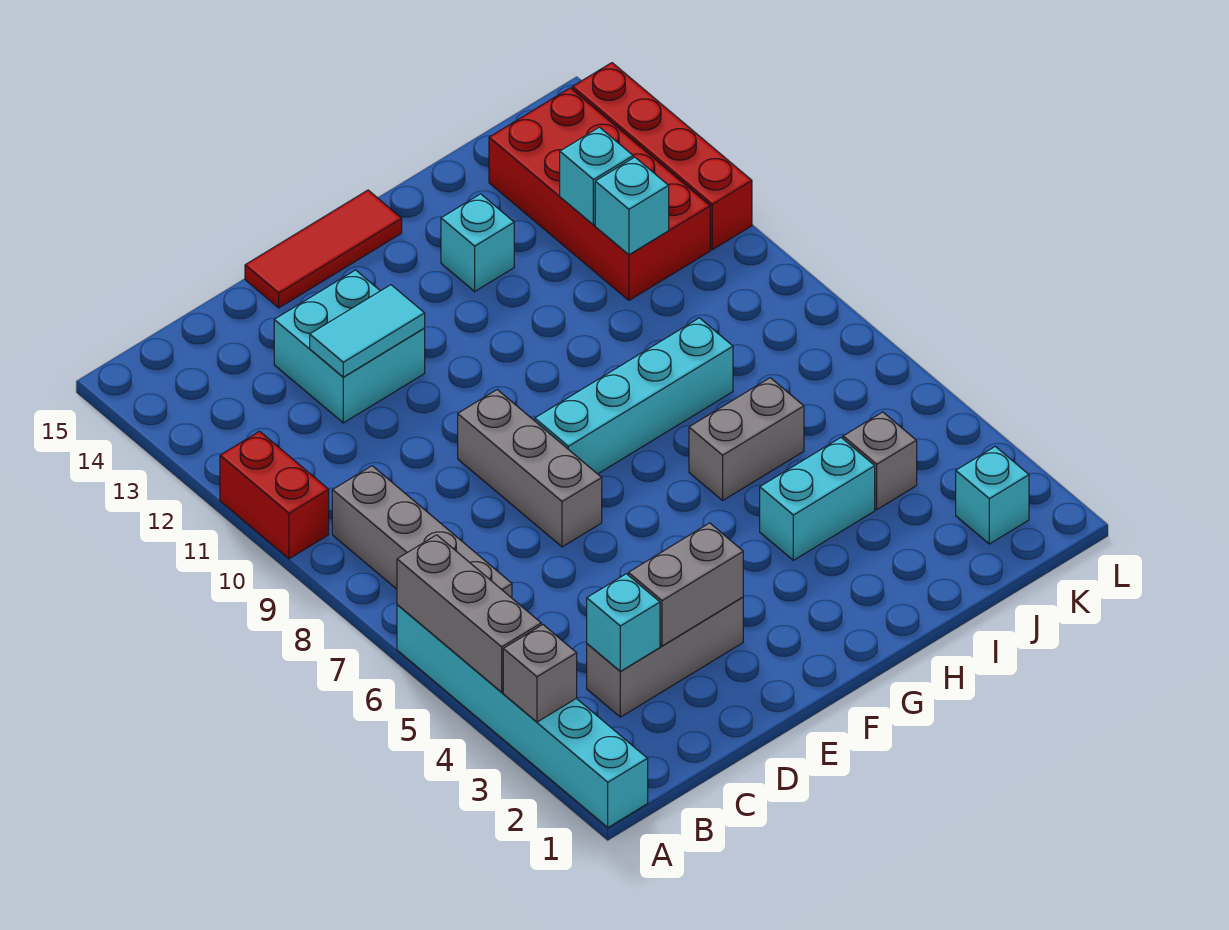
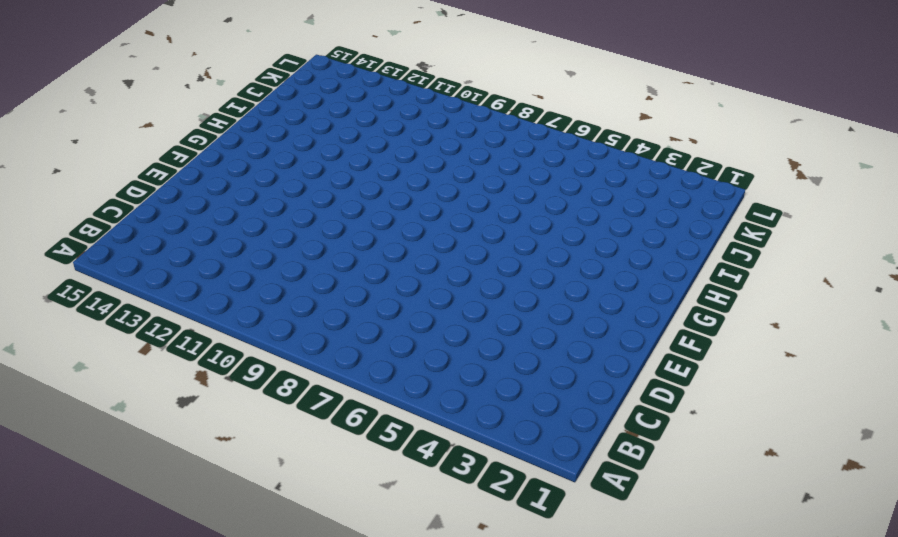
none -> cyan brick A1:A6 level 1
none -> red brick A10:A11 level 1
none -> grey brick B6:B9 level 1

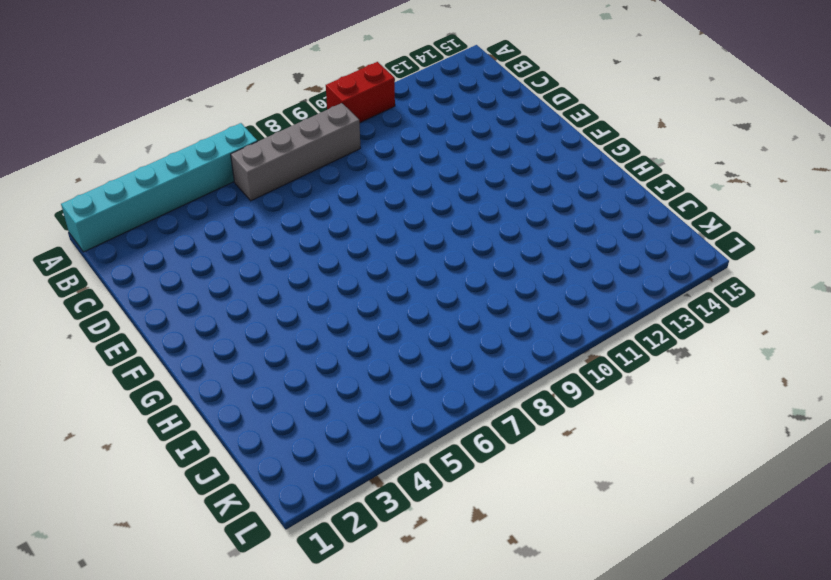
none -> grey brick C3:E3 level 1
none -> cyan brick D12:E13 level 1
none -> grey brick E7:E9 level 1

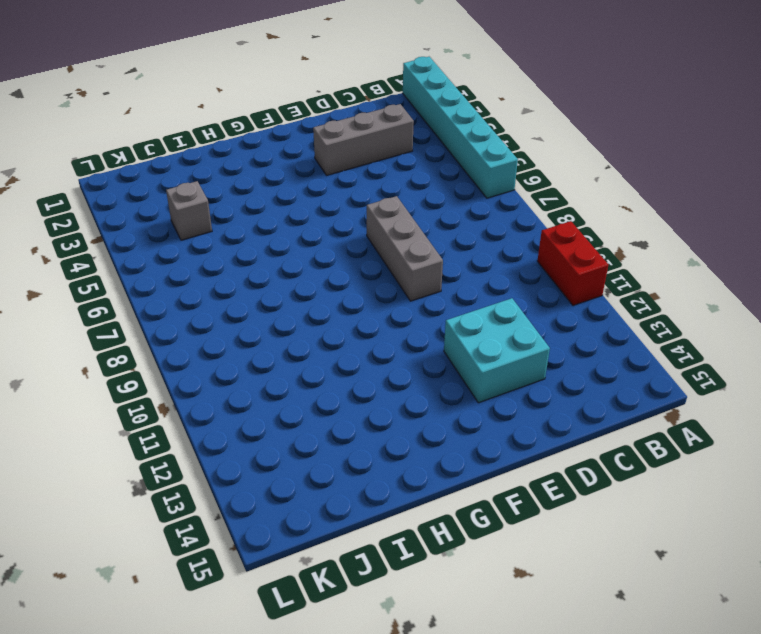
none -> grey brick B6:B9 level 1
none -> red tile E15:G15 level 1
none -> cyan brick F8:I8 level 1

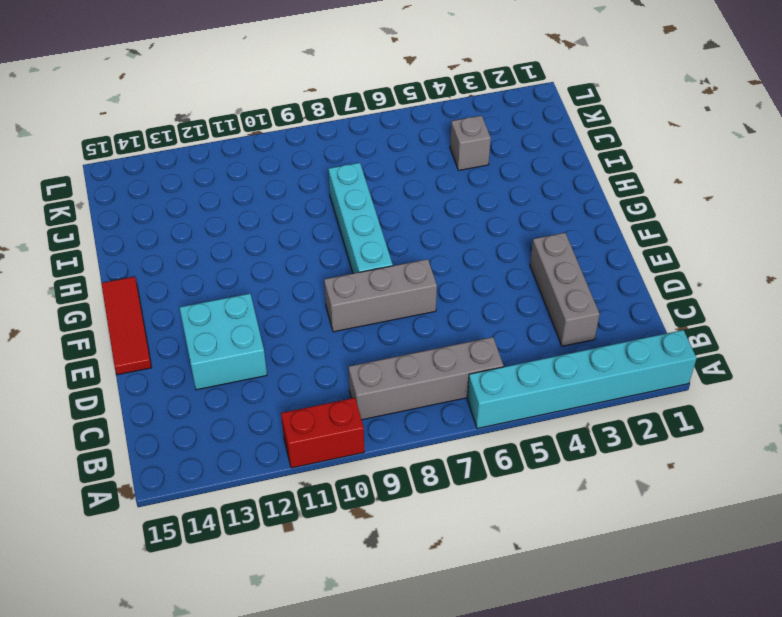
none -> cyan brick H4:I4 level 1
none -> grey brick H6:I6 level 1
none -> cyan brick H13 level 1

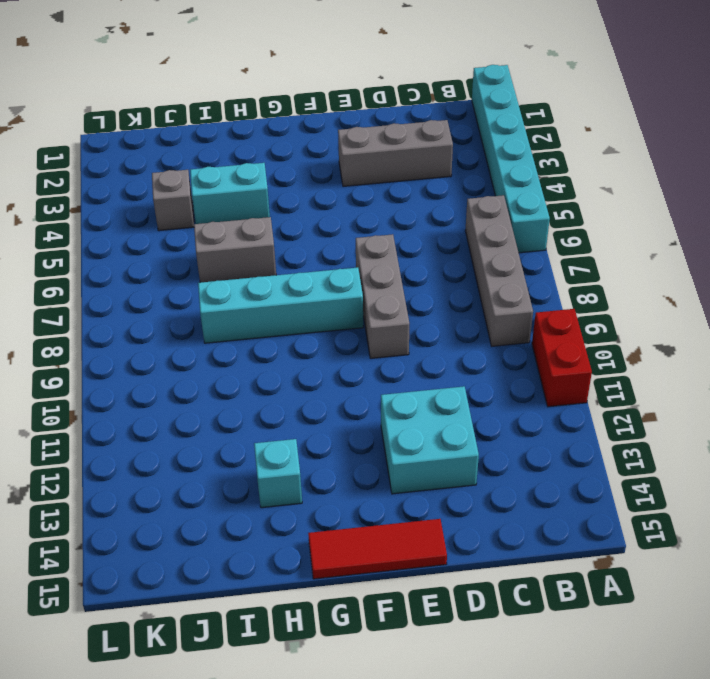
none -> red brick J11:K14 level 1
none -> cyan brick K2 level 1
none -> red brick L11:L14 level 1

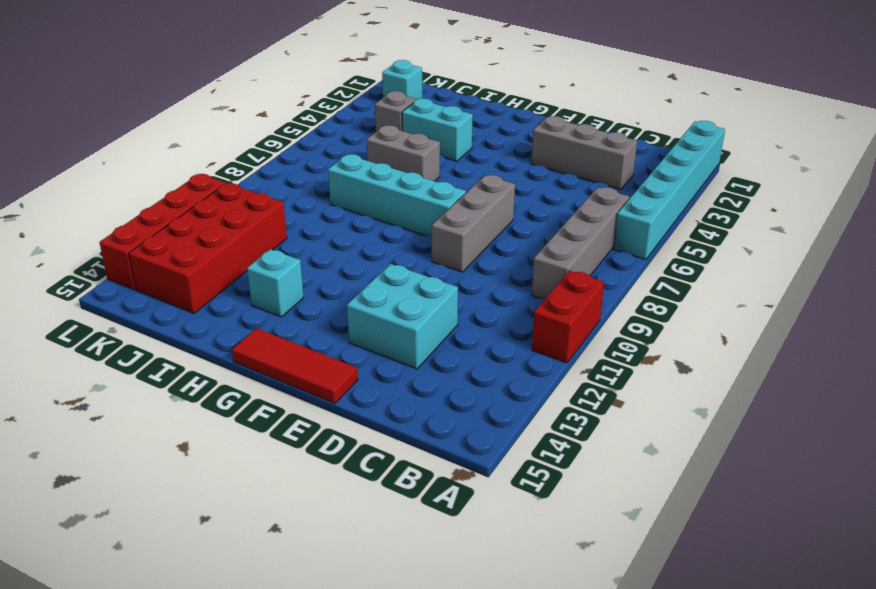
none -> grey brick A3 level 2
none -> grey brick A4:A6 level 2
none -> cyan brick C3 level 2

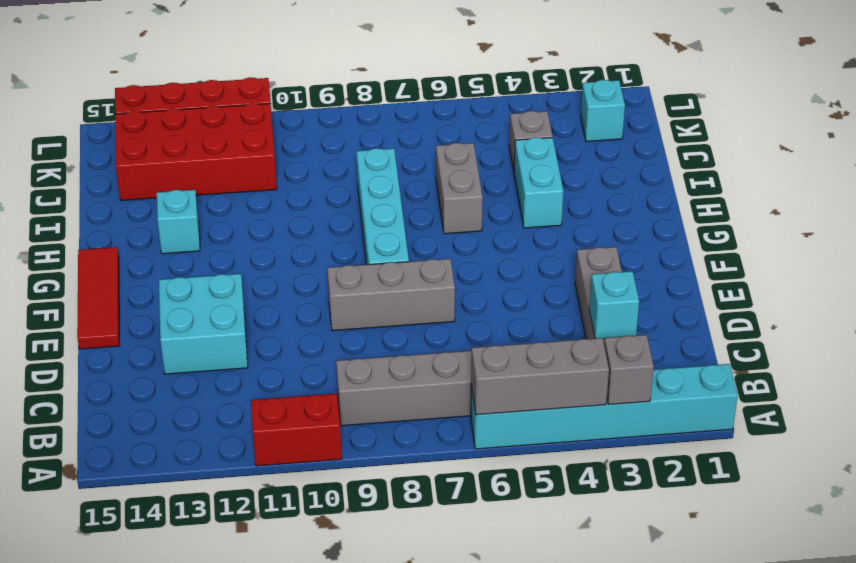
none -> grey brick D3:E3 level 2
none -> cyan tile D12:E12 level 2
none -> cyan brick J11 level 2

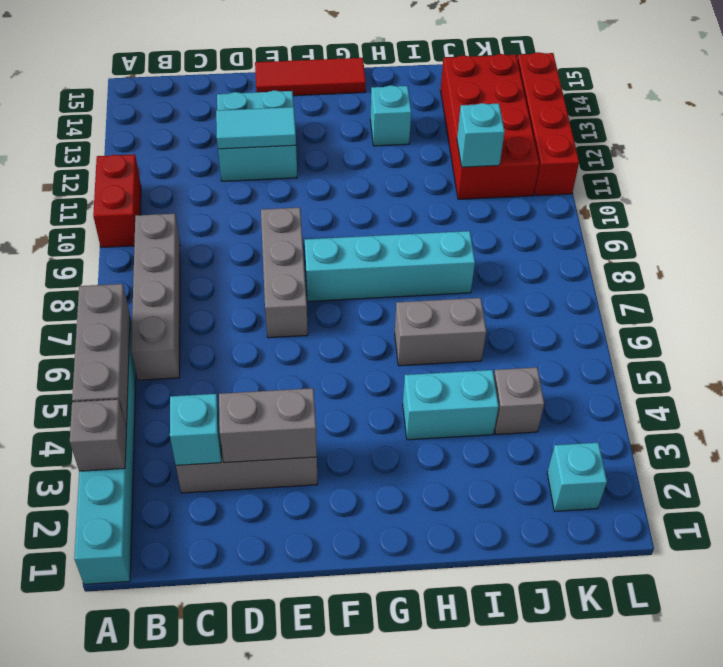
none -> cyan brick J12 level 2

